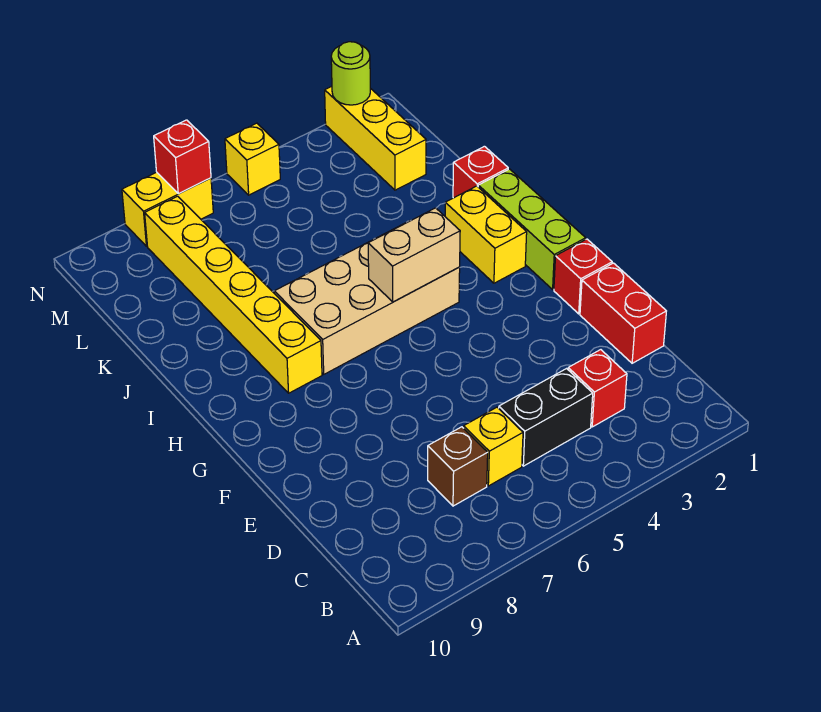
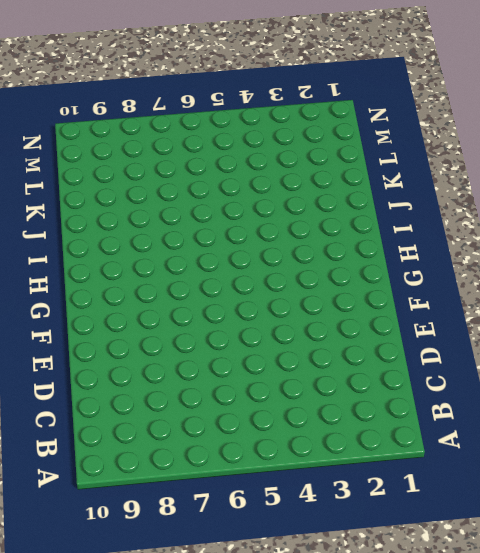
none -> red brick C3 level 1
none -> black brick C4:C5 level 1
none -> yellow brick C6 level 1

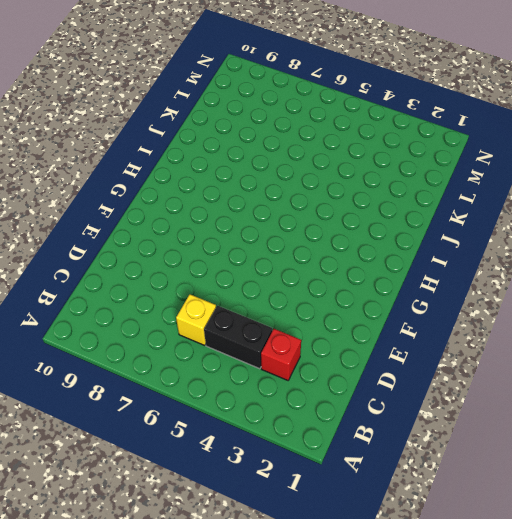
none -> brown brick C7 level 1
none -> red brick D1:E1 level 1
none -> red brick F1 level 1

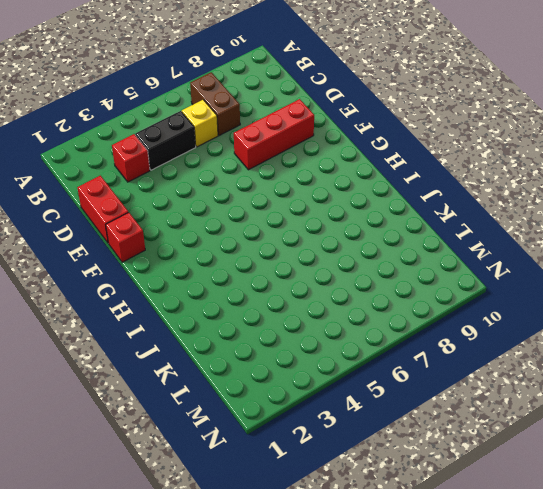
brown brick B7:C7 level 1 -> brown brick C7 level 1
red brick E7:E9 level 1 -> none
none -> lime brick G1:I1 level 1
none -> yellow brick H2:I2 level 1
none -> tan brick H4:I7 level 1

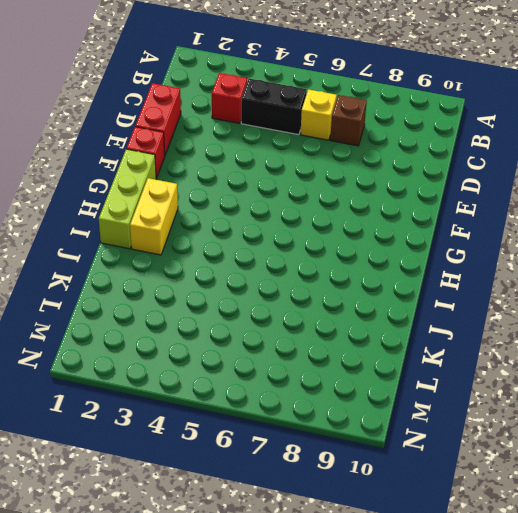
none -> tan brick H4:I7 level 1
none -> yellow brick H8:M8 level 1
none -> red brick J1 level 1

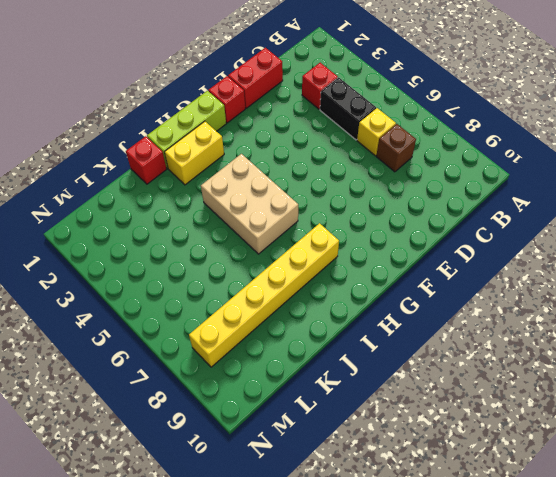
tan brick H4:I6 level 1 -> tan brick H4:I7 level 1
none -> yellow brick L2:N2 level 1
none -> yellow brick N5 level 1
none -> yellow brick N7:N8 level 1

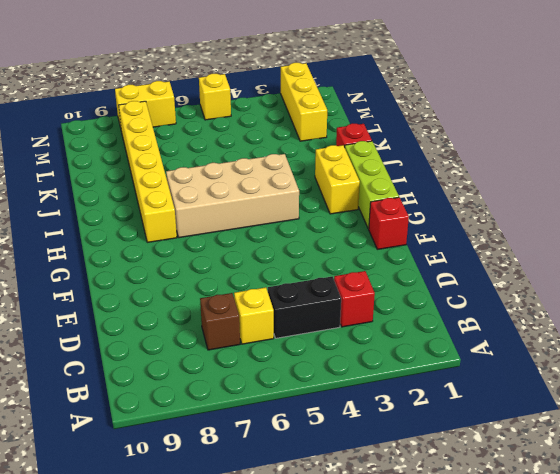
none -> red brick D1:E1 level 1
none -> tan brick H4:H5 level 2
none -> lime round brick N2 level 2

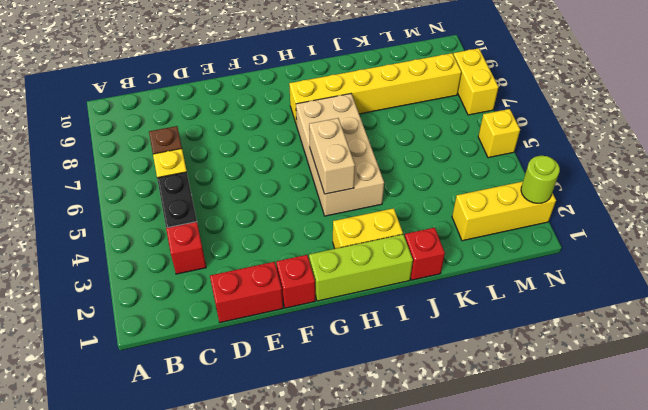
none -> red brick N7 level 2

